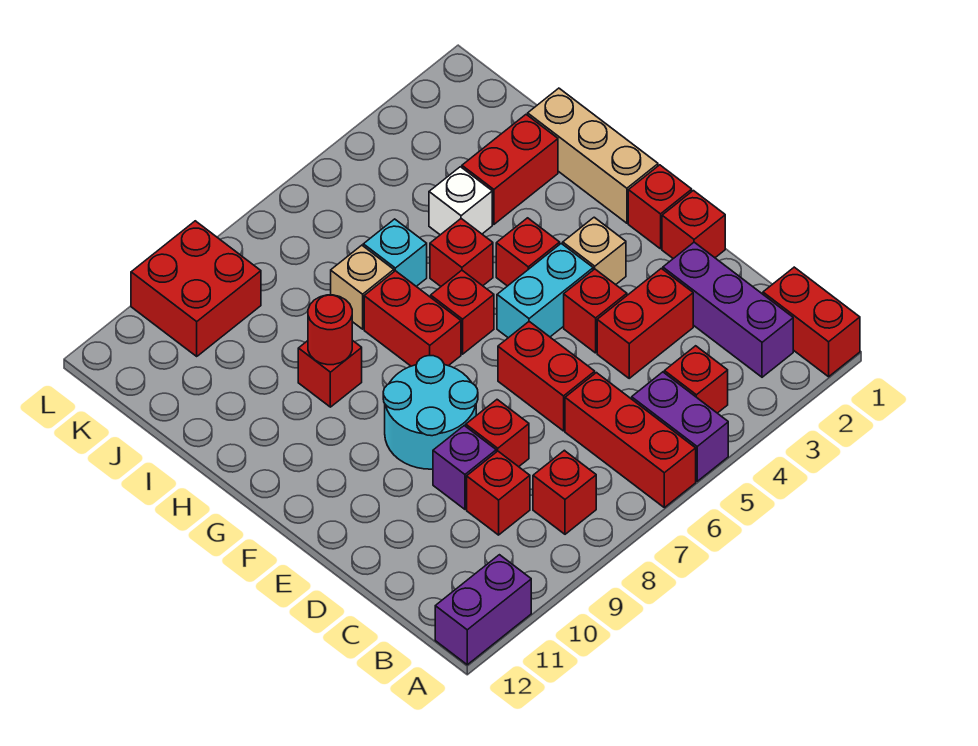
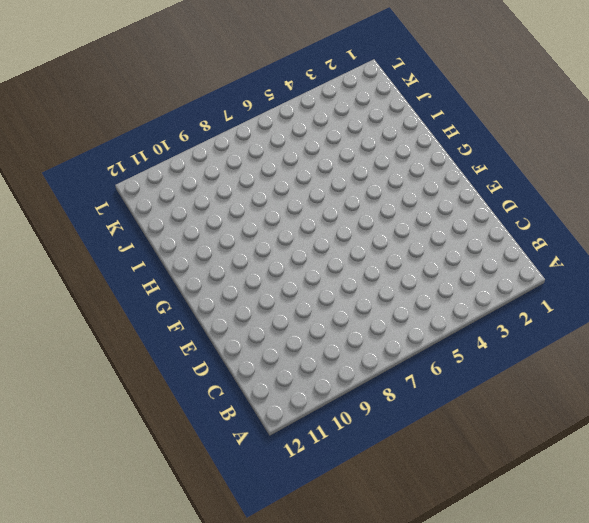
none -> red brick A1:B1 level 1
none -> purple brick A5:B5 level 1
none -> red brick A6:C6 level 1
none -> purple brick A11:A12 level 1

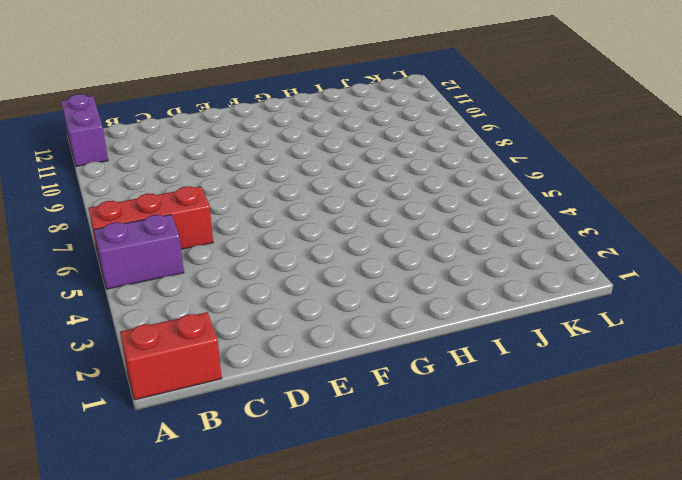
none -> purple brick B2:D2 level 1
none -> red brick B4 level 1
none -> red brick B8 level 1
none -> red brick C9 level 1

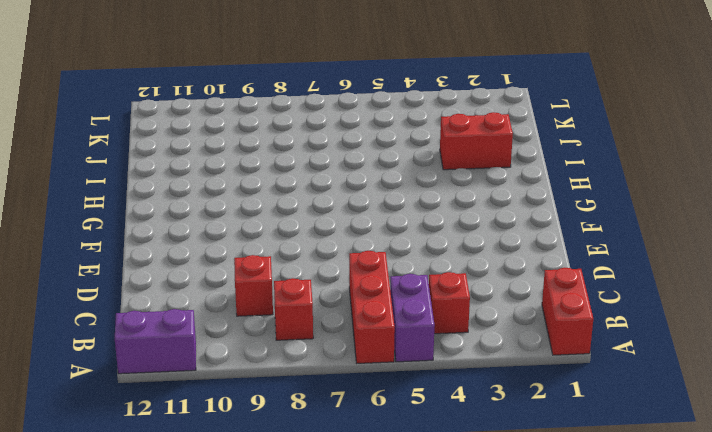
none -> purple brick B2:D2 level 1
none -> red brick D3:D4 level 1
none -> red brick D6:E6 level 1
none -> red brick D8 level 1

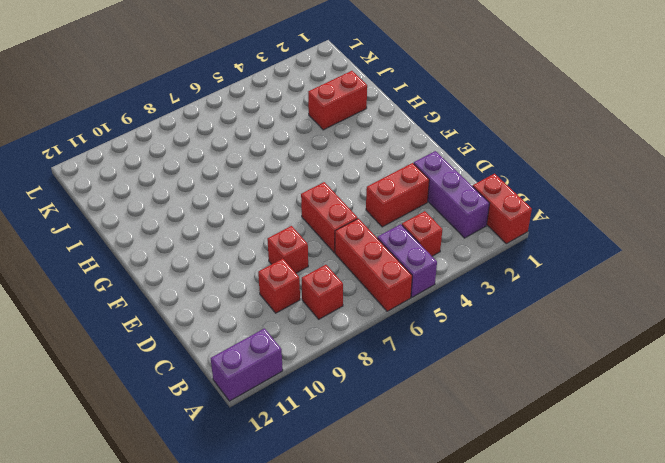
none -> purple brick D9 level 1
none -> red brick E1 level 1
none -> red brick E4 level 1
none -> cyan round brick E8:F9 level 1

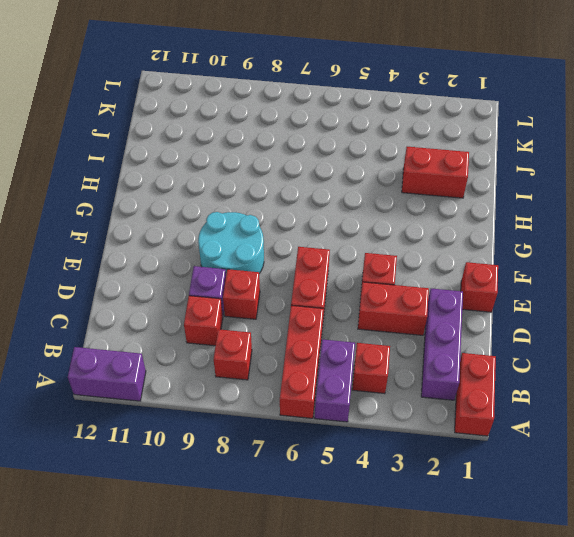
none -> red brick F1 level 1
none -> tan brick F3 level 1
none -> cyan brick F4:F5 level 1
none -> tan brick G1:I1 level 1

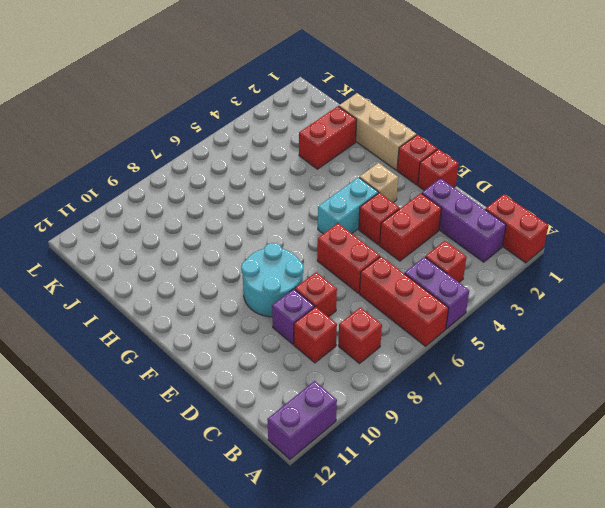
none -> red brick G4 level 1
none -> red brick G6 level 1
none -> red brick G7:H7 level 1
none -> red brick H5 level 1

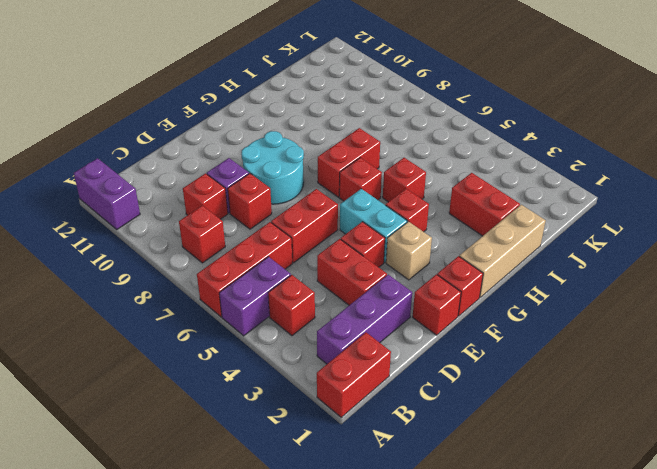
none -> red brick H9 level 1
none -> white brick I4 level 1
none -> cyan brick I6 level 1
none -> tan brick I7 level 1

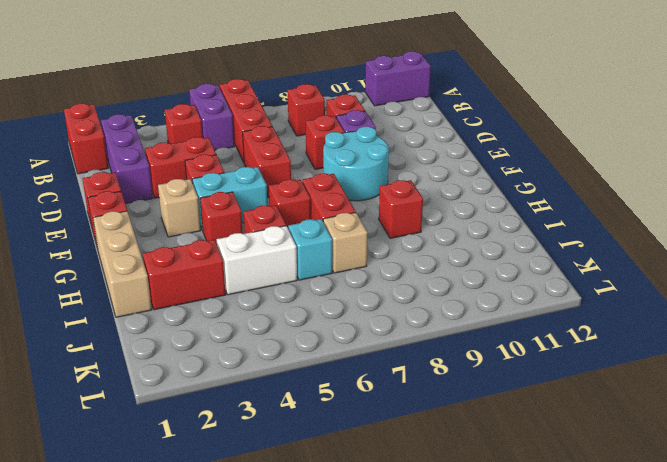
white brick I4:I5 level 1 -> white brick I4 level 1
none -> red brick K9:L10 level 1
none -> red round brick H9 level 2

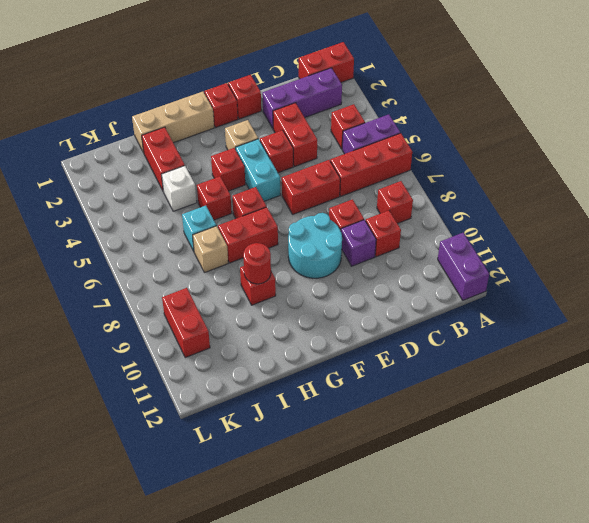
red brick K9:K10 level 1 -> red brick K9:L10 level 1

